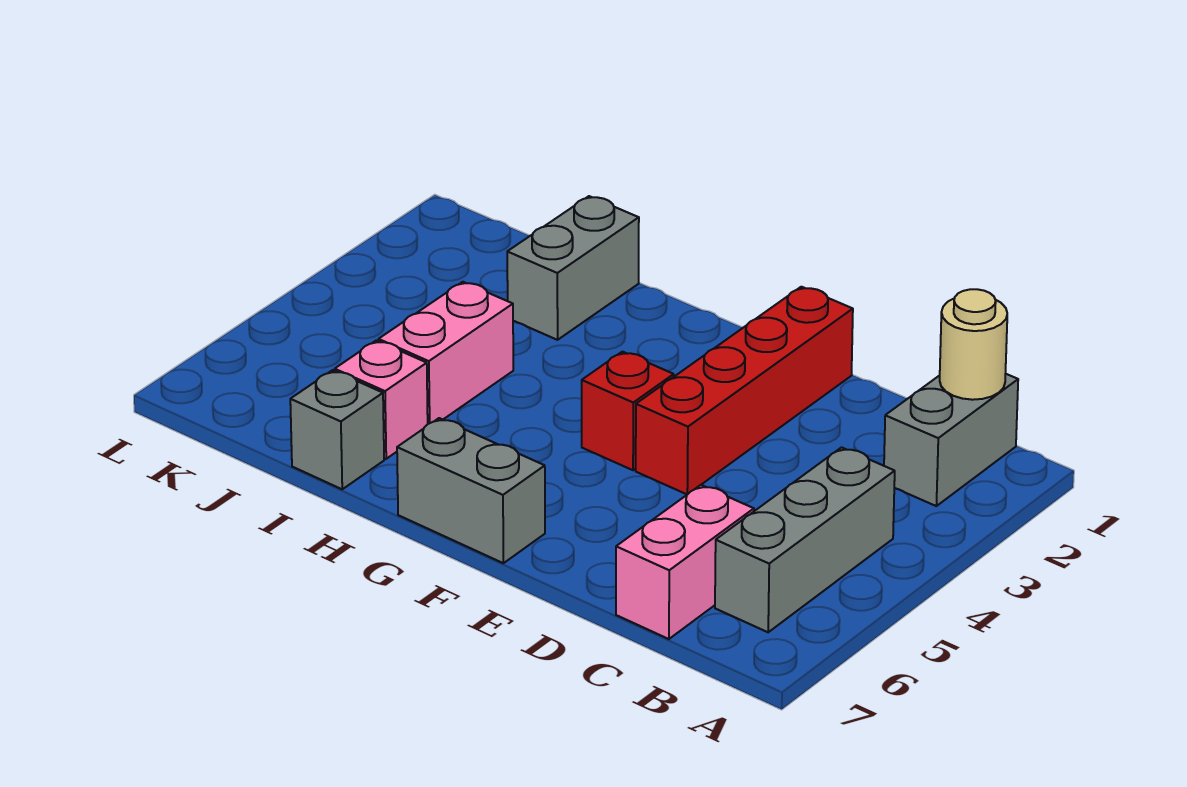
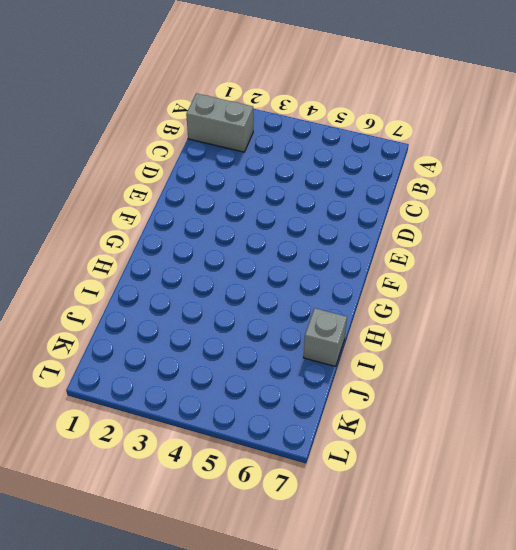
none -> grey brick B4:B6 level 1
none -> pink brick C6:C7 level 1

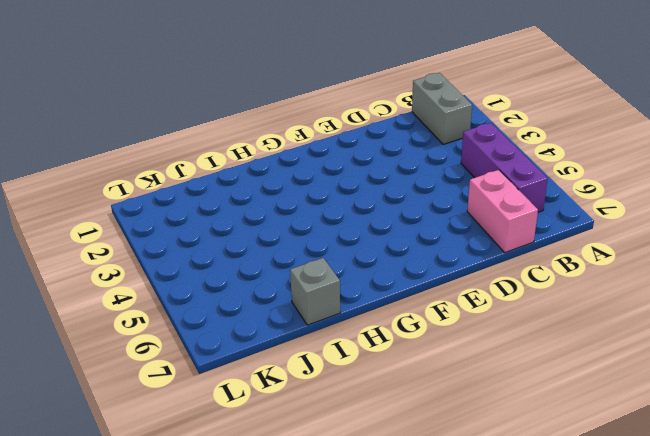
purple brick B4:B6 level 1 -> grey brick B4:B6 level 1
none -> red brick E1:E4 level 1
none -> red brick F4 level 1

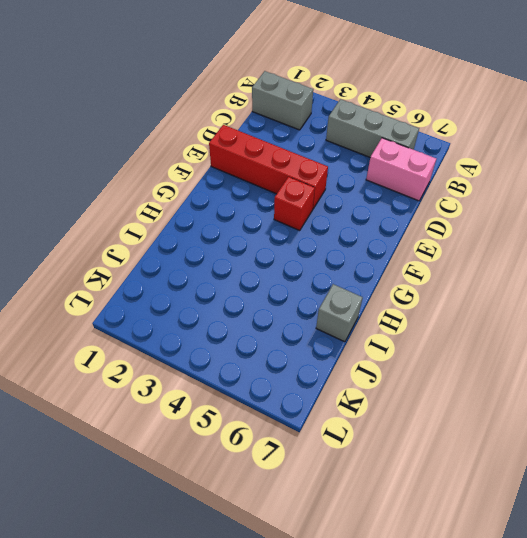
none -> grey brick F7:G7 level 1
none -> grey brick I1:I2 level 1

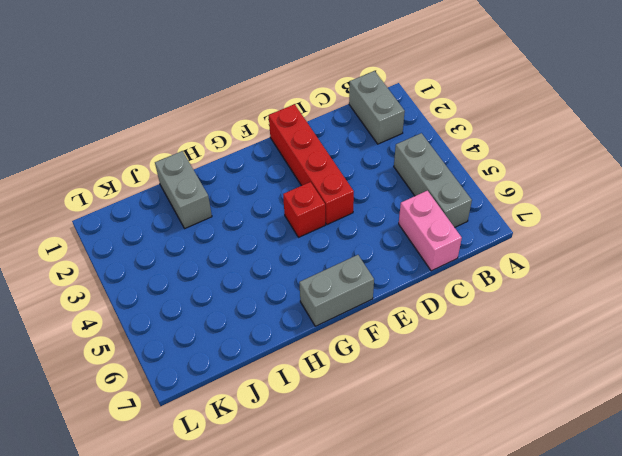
none -> pink brick I4:I5 level 1
none -> pink brick I6 level 1

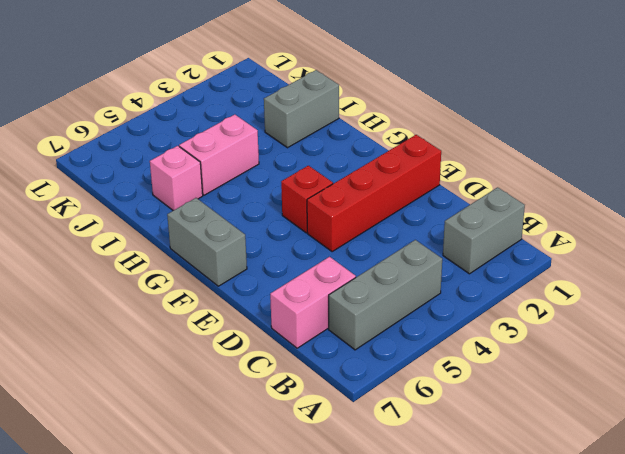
none -> grey brick I7 level 1
none -> tan round brick B1 level 2

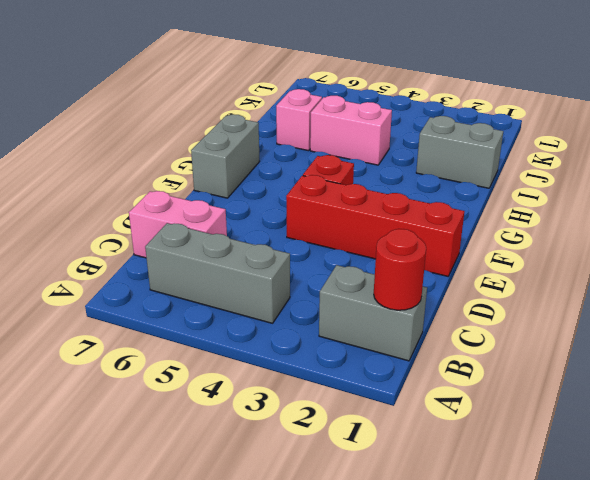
red round brick B1 level 2 -> tan round brick B1 level 2
none -> grey brick I7 level 1

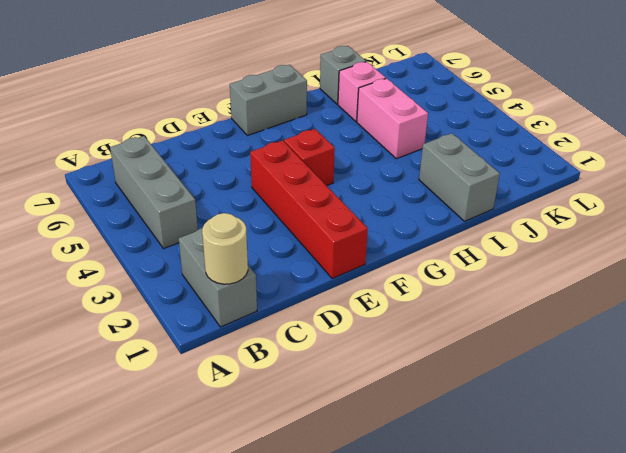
none -> pink brick C6:C7 level 1

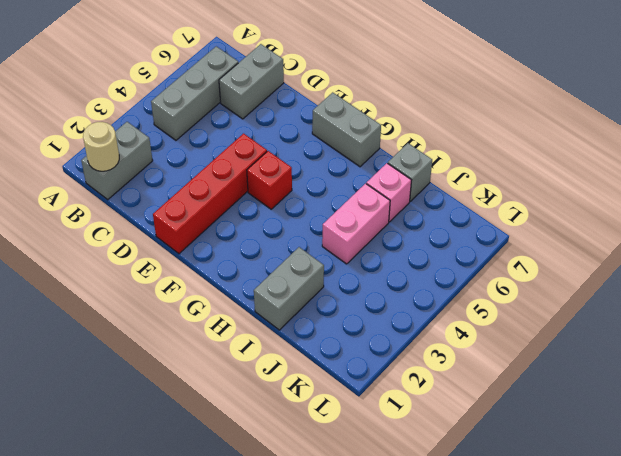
grey brick C6:C7 level 1 -> pink brick C6:C7 level 1

